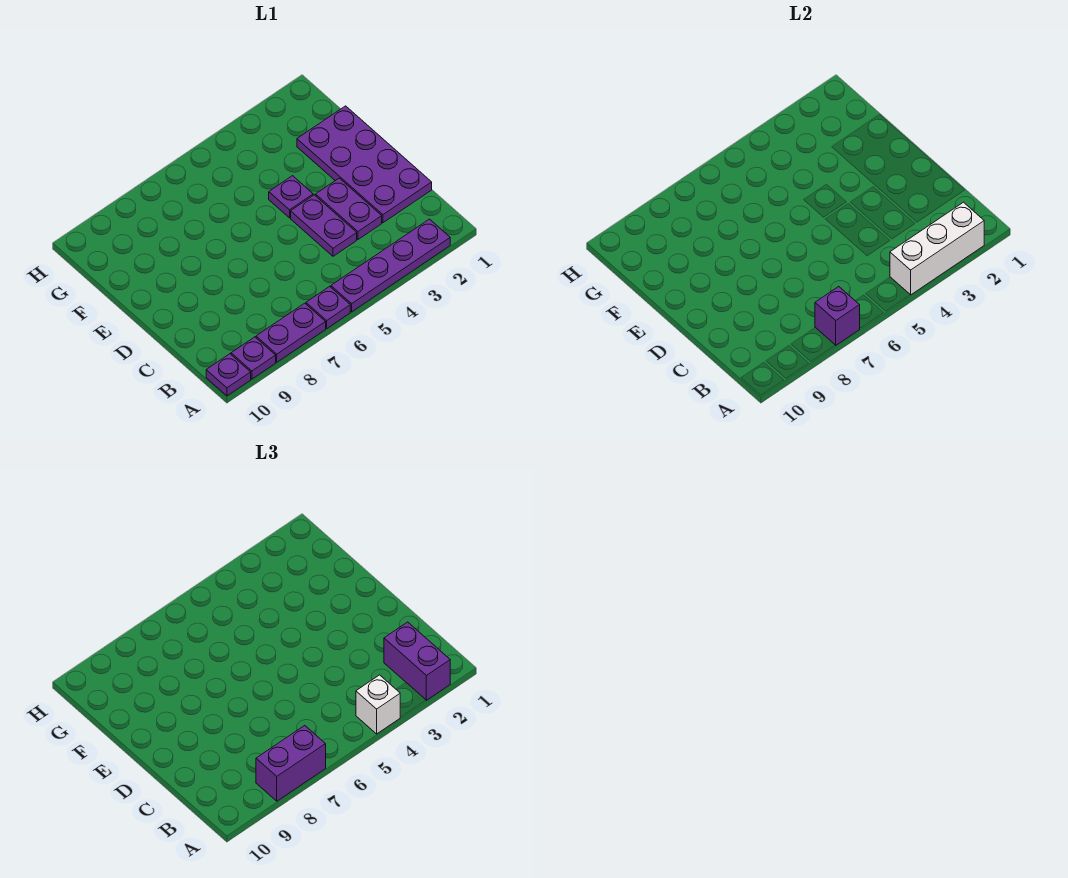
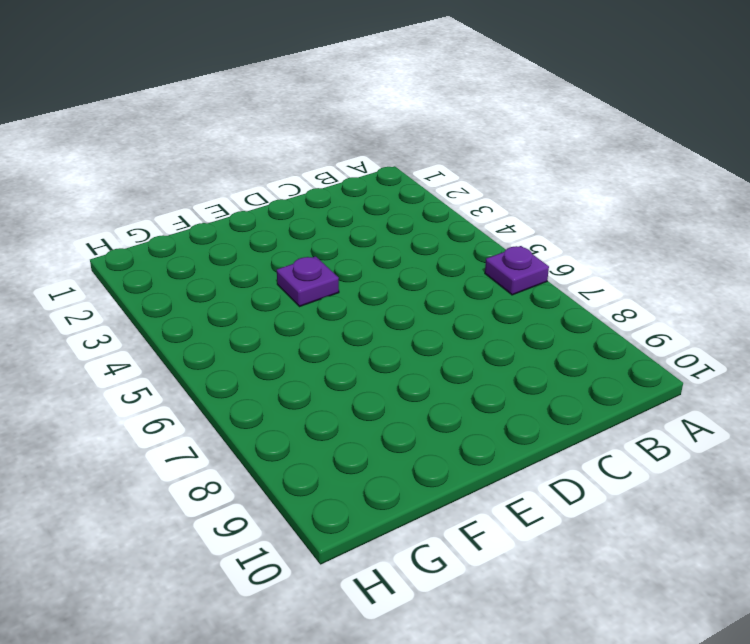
none -> purple plate A2:A5 level 1
none -> purple plate A7:A8 level 1
none -> purple plate A9 level 1

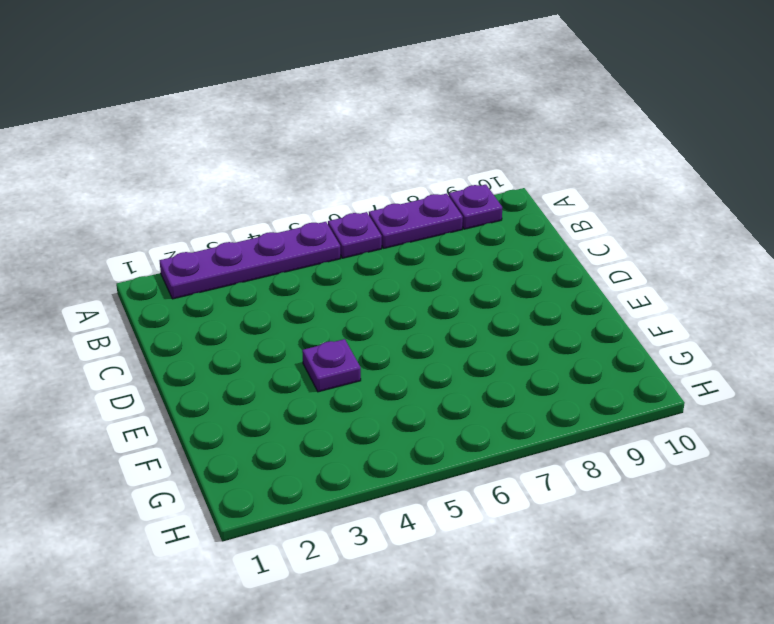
none -> purple plate A10 level 1
none -> purple plate C1:F2 level 1
none -> purple plate C3:D3 level 1

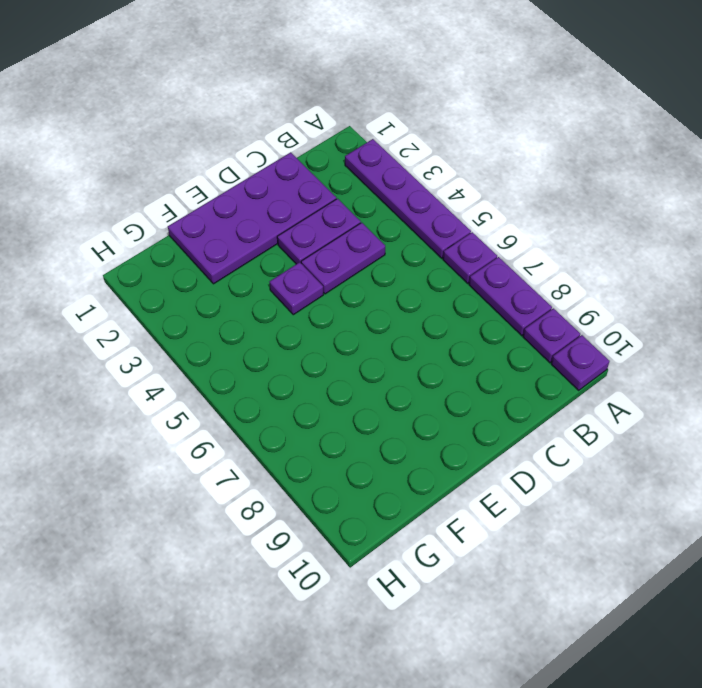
none -> white brick A2:A4 level 2
none -> purple brick A7 level 2
none -> purple brick A2:B2 level 3

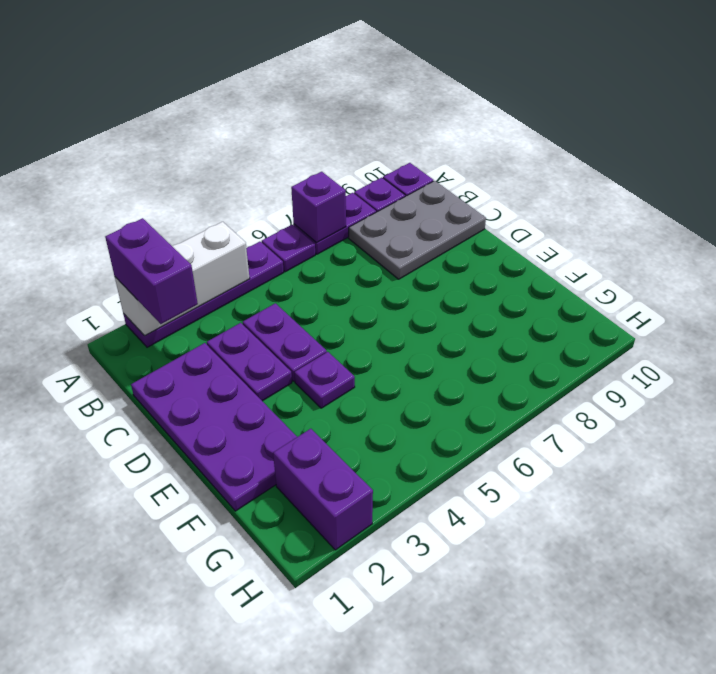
grey plate B8:C10 level 1 -> none
purple brick G2:H2 level 1 -> purple brick A7:A8 level 3
none -> white brick A4 level 3

